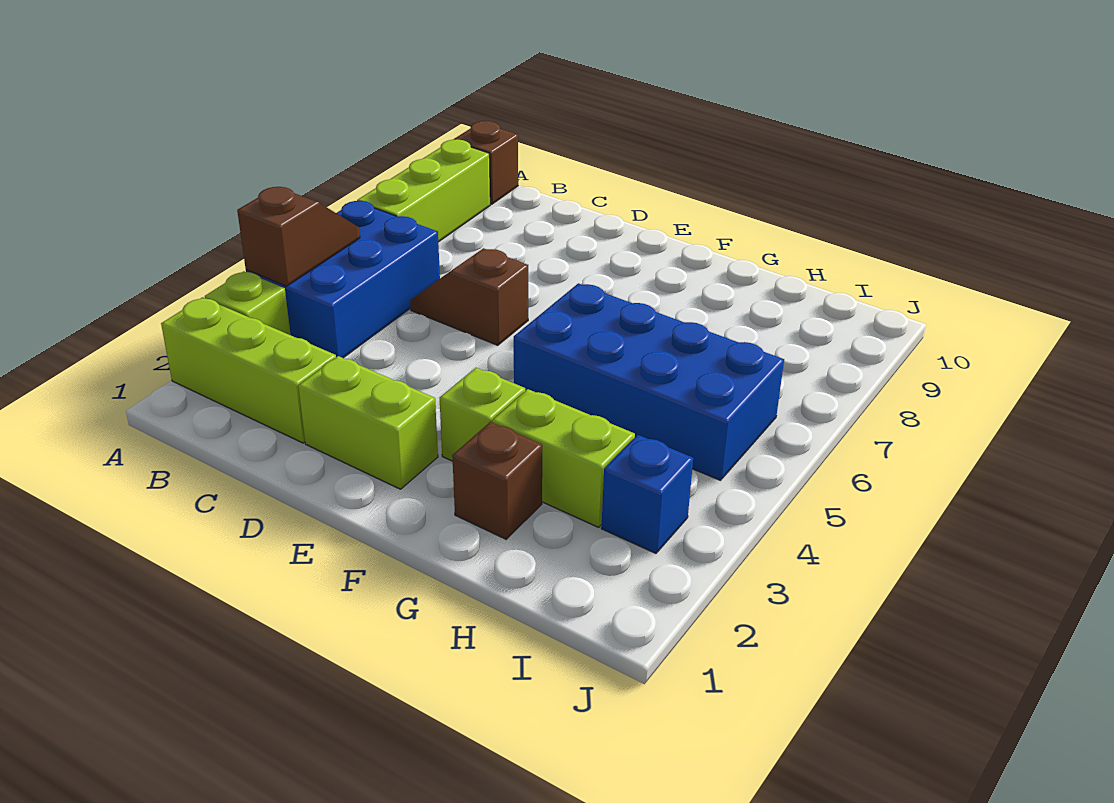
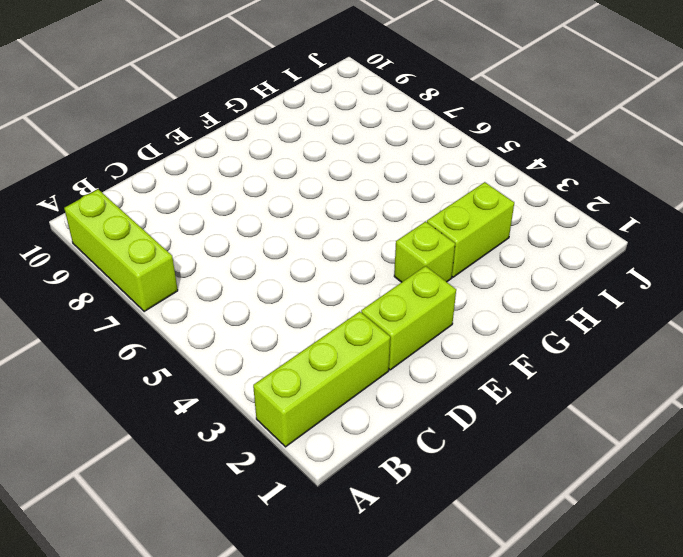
none -> lime brick A3 level 1
none -> blue brick A4:B6 level 1
none -> brown brick A10 level 1

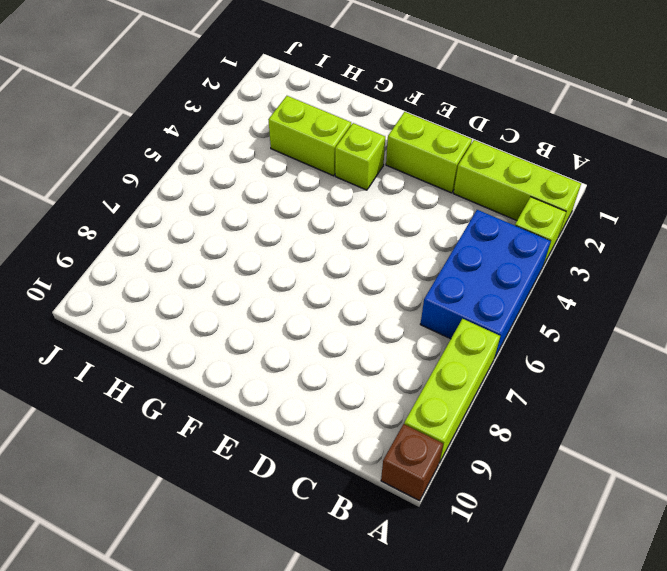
none -> brown slope C6:D6 level 1 top D
none -> blue brick F5:I6 level 1
none -> brown brick G2 level 1

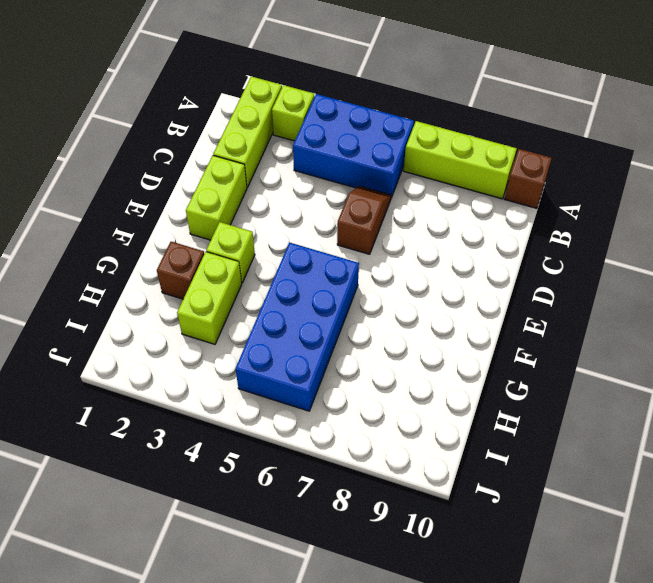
none -> blue brick I3 level 1
none -> brown slope A4:A5 level 2 top 4

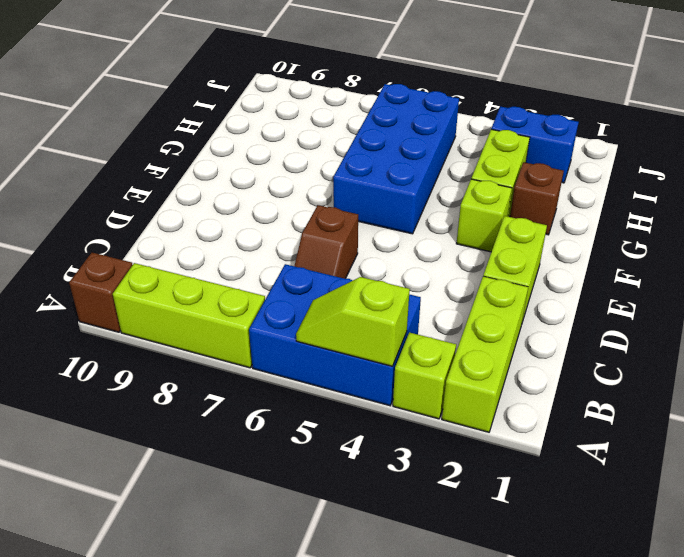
lime slope A4:A5 level 2 top 4 -> brown slope A4:A5 level 2 top 4
blue brick I2:I3 level 1 -> blue brick I3 level 1

